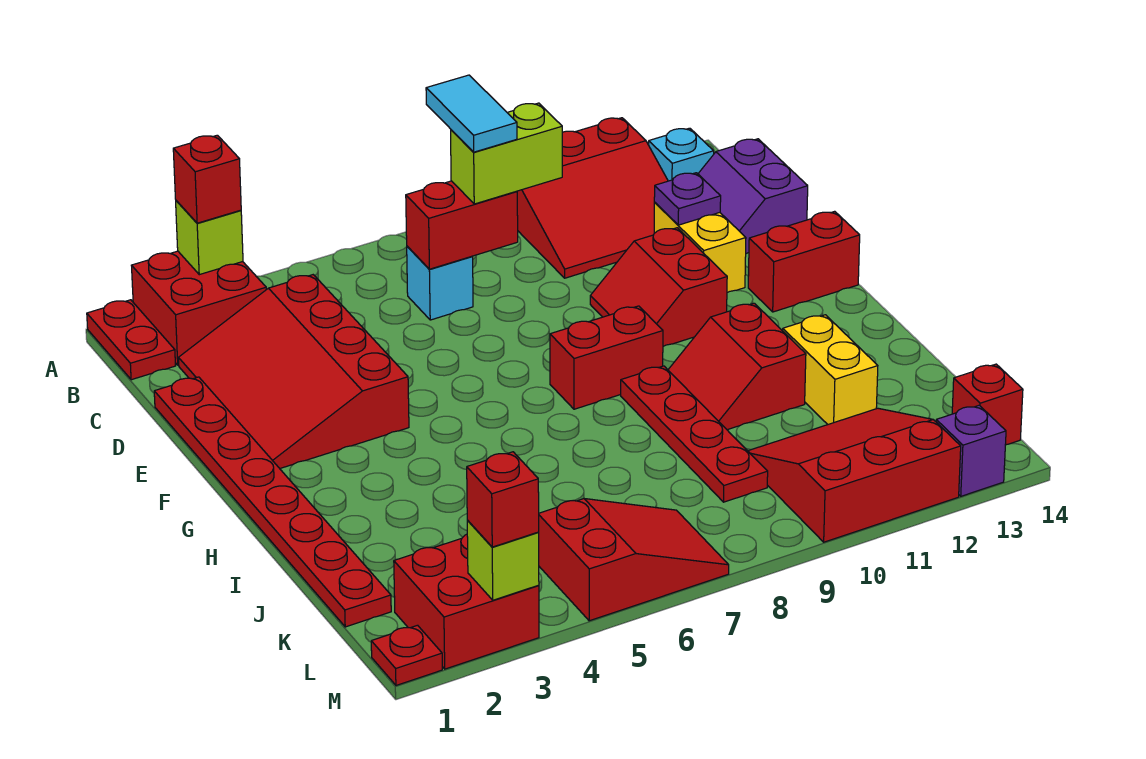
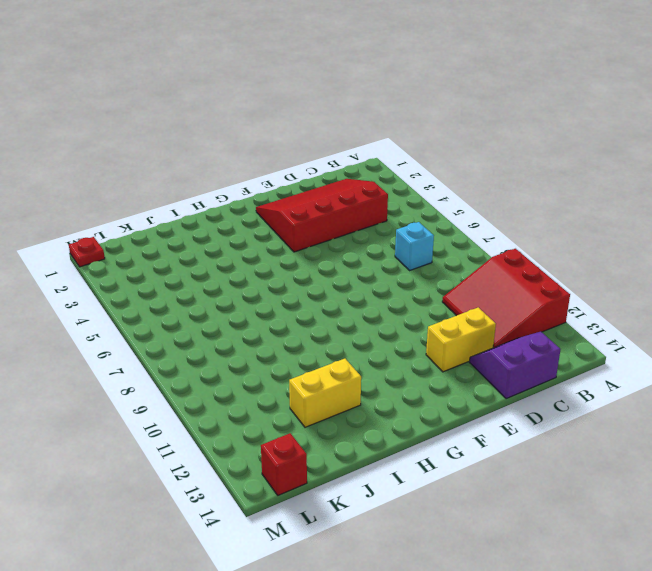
none -> red plate A1:B1 level 1
none -> red brick A2:B3 level 1
none -> cyan brick B13 level 1

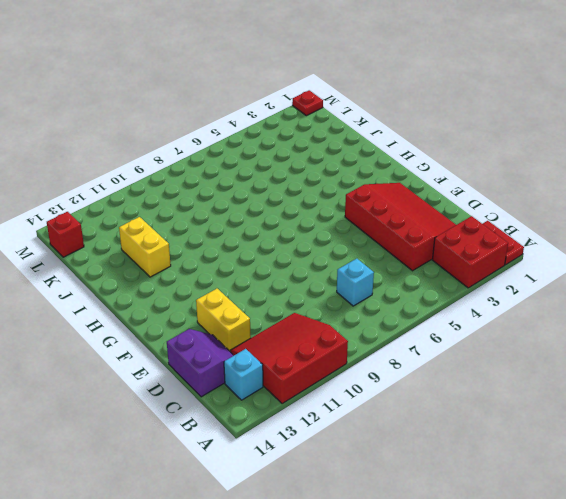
none -> red plate D1:K1 level 1
none -> red slope E10:F11 level 1 top 11
none -> red brick F13:F14 level 1

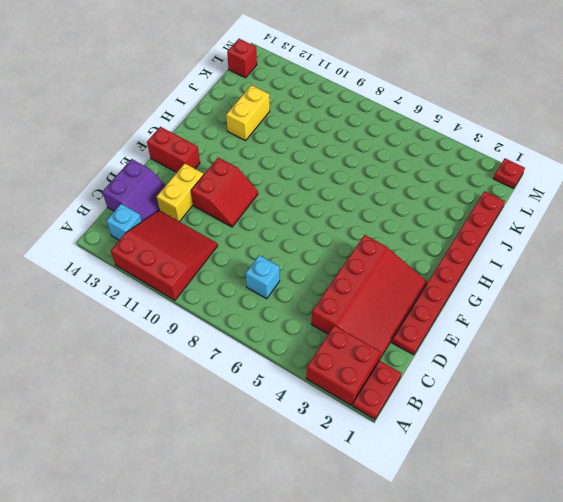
none -> red brick G8:G9 level 1
none -> red plate H9:K9 level 1
none -> red slope H10:I11 level 1 top 11

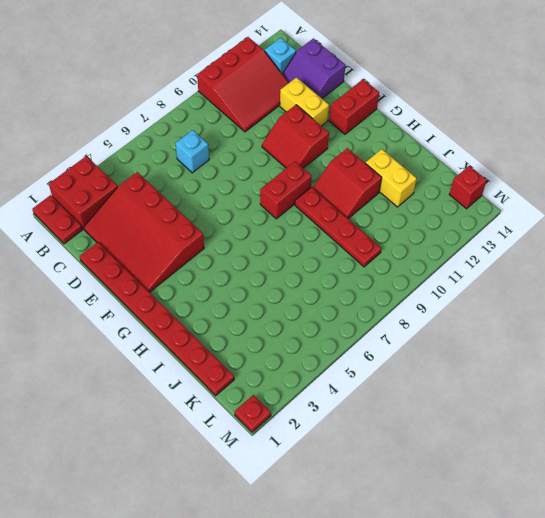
none -> red slope K10:M12 level 1 top M
none -> red brick L2:M3 level 1
none -> red slope L5:M7 level 1 top 5

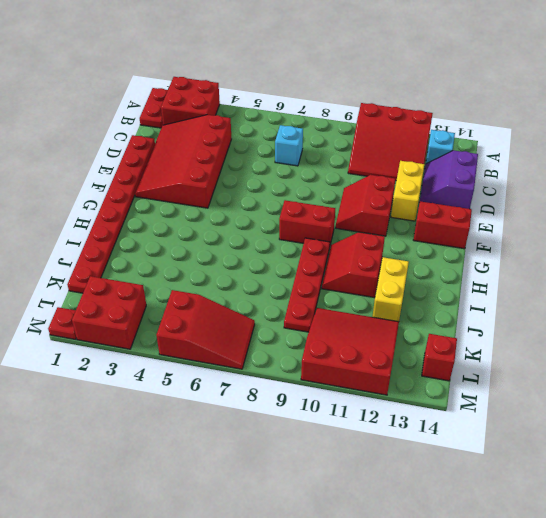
none -> purple brick M13 level 1
none -> lime brick A3 level 2
none -> red brick C7:C8 level 2

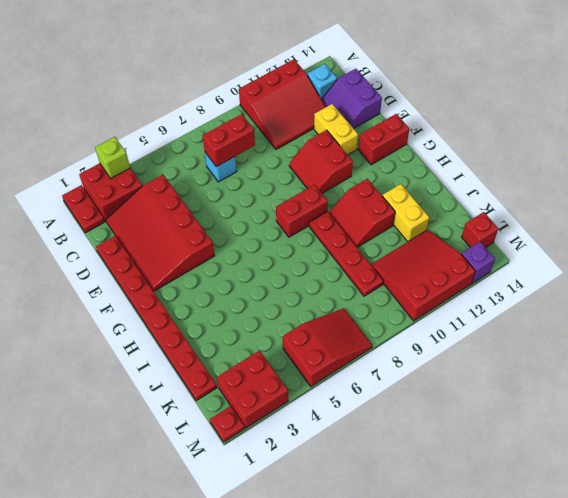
none -> purple plate D12 level 2
none -> lime brick M3 level 2
none -> red brick A3 level 3

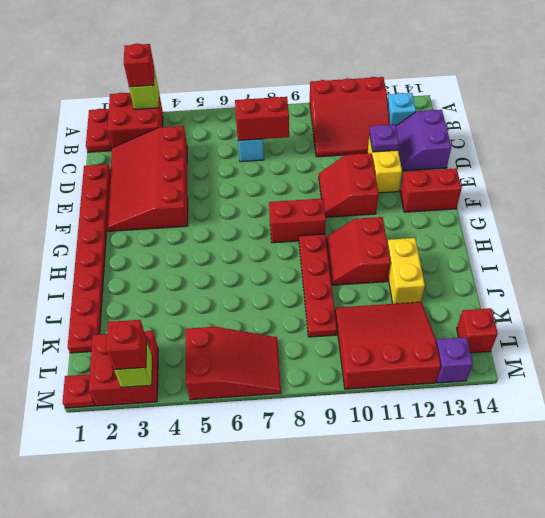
none -> lime brick C8:C9 level 3
none -> cyan tile B8:C8 level 4

